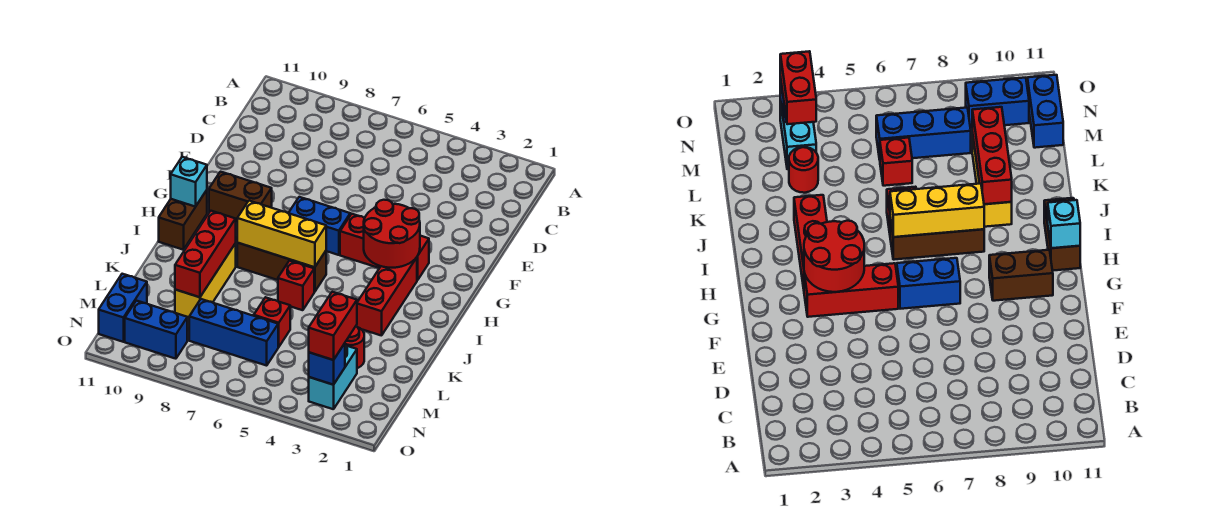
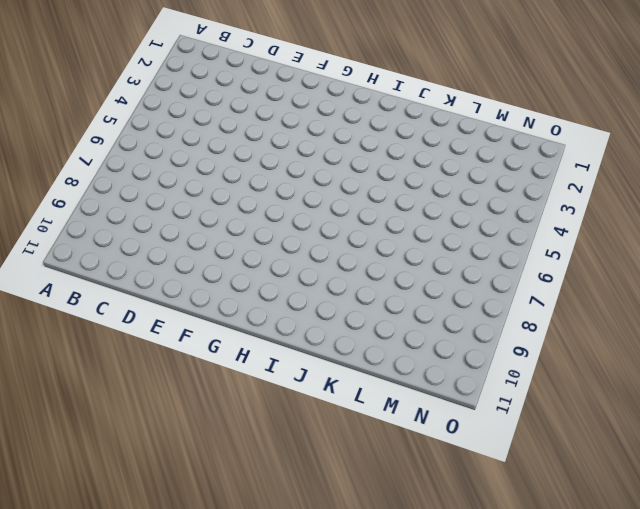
none -> red brick G3:G5 level 1
none -> blue brick G6:G7 level 1
none -> brown brick G9:G10 level 1

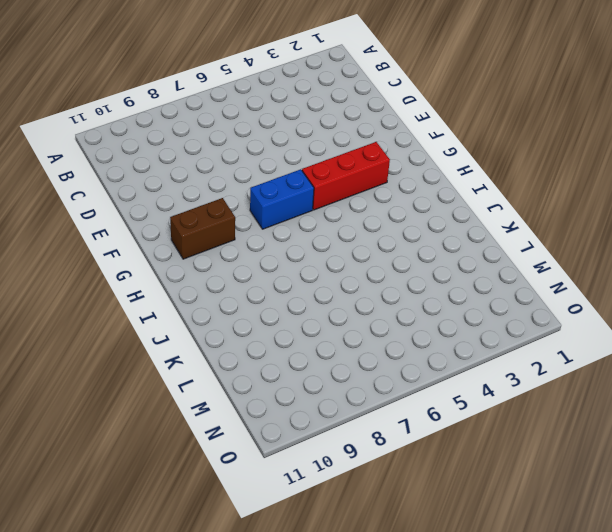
none -> red brick H3:J3 level 1
none -> brown brick H11:I11 level 1
none -> brown brick I6:I8 level 1

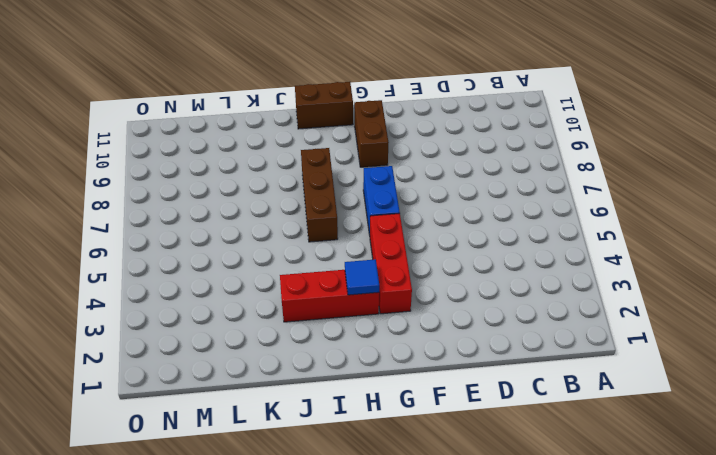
blue tile H3 level 2 -> red round brick G3:H4 level 2
none -> red brick J6 level 1
none -> yellow brick J9:L9 level 1
none -> red round brick L3 level 1

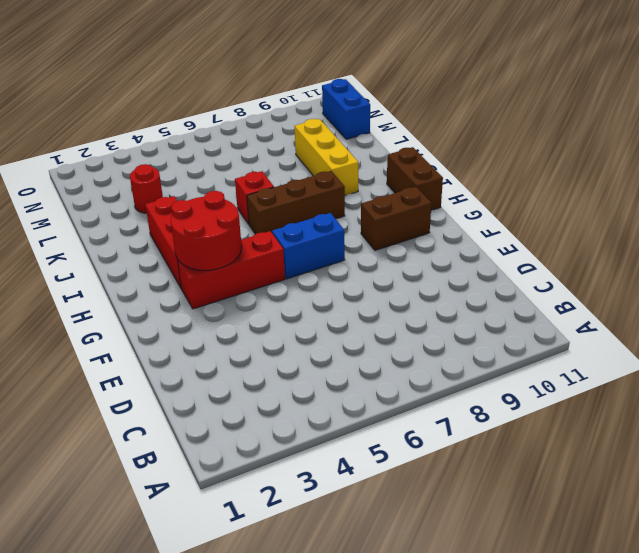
none -> red brick L6 level 1
none -> cyan brick M3:N3 level 1
none -> blue brick M6:M8 level 1

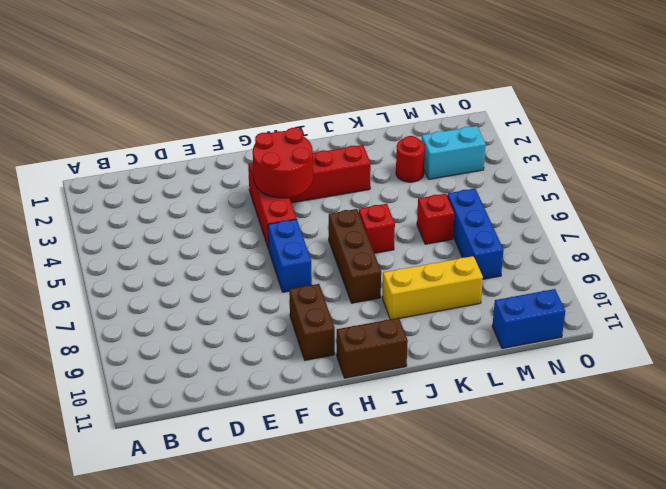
none -> blue brick N9:N10 level 1
none -> cyan brick H11 level 2
none -> yellow brick I6:I8 level 2

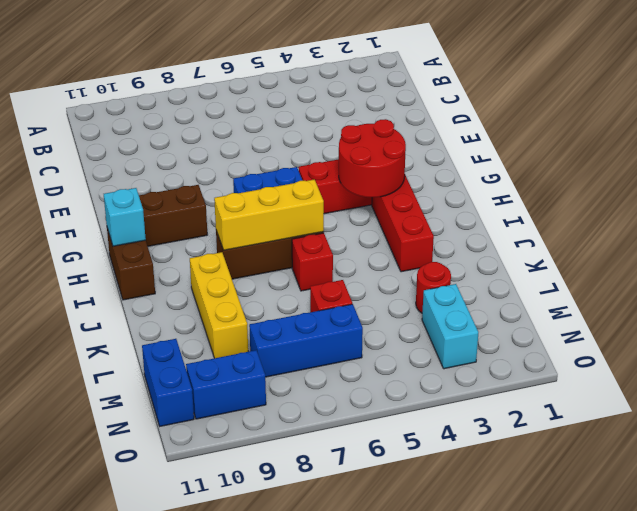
none -> red brick J9:L9 level 2
none -> blue brick N3 level 2
none -> red brick M3:N3 level 3

